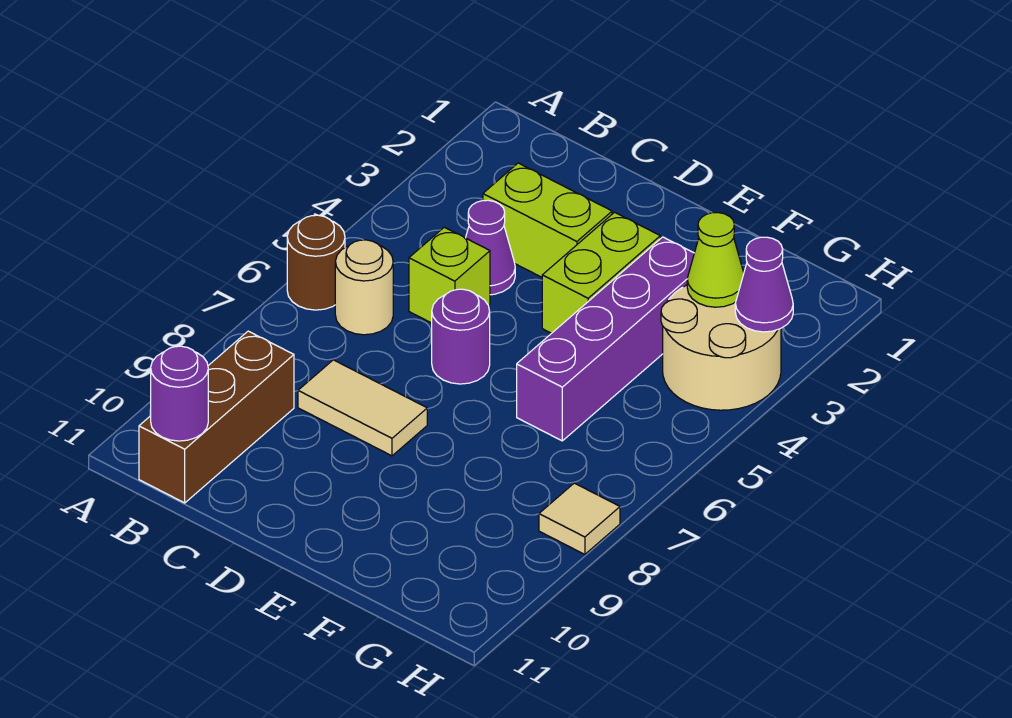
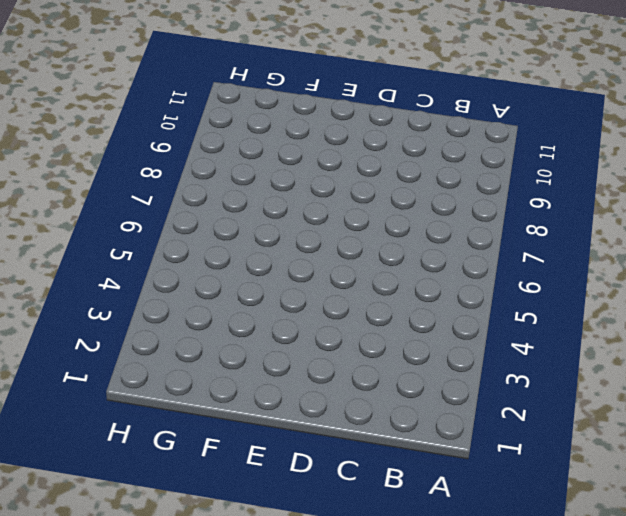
none -> brown round brick A6 level 1
none -> tan round brick B6 level 1
none -> brown brick B9:B11 level 1

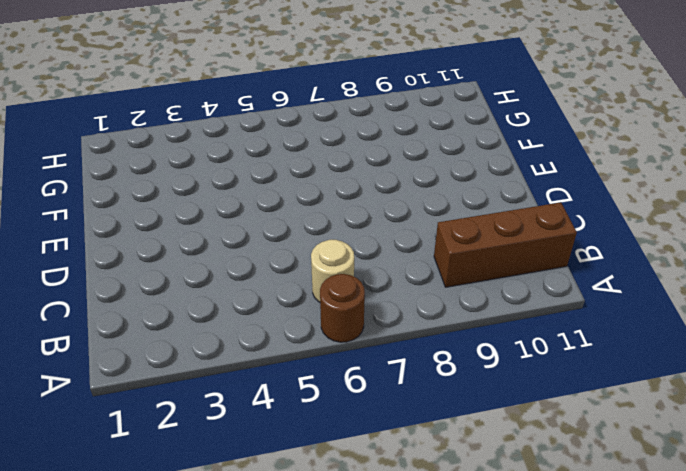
none -> lime brick C3:D3 level 1
none -> purple cone C4 level 1
none -> lime brick C5 level 1

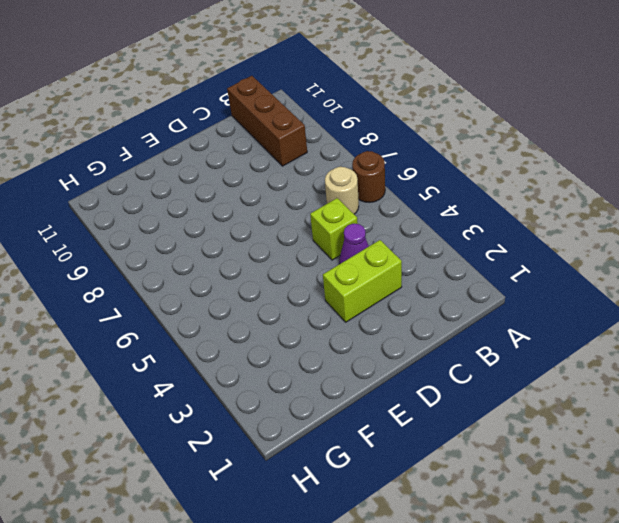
none -> tan tile C8:D8 level 1
none -> purple round brick D6 level 1
none -> lime brick E3:E4 level 1

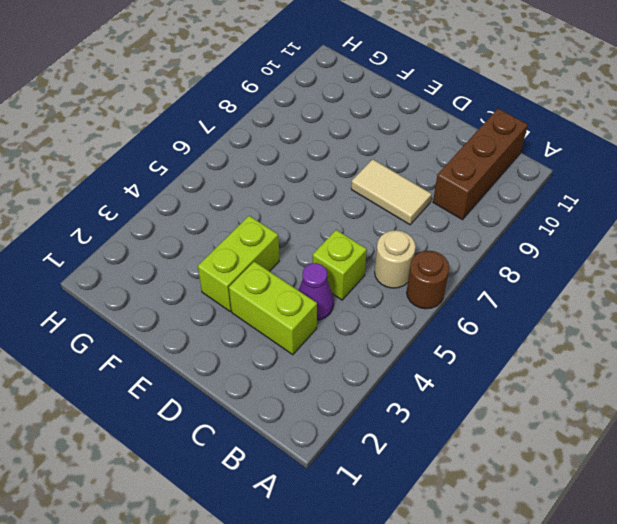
none -> purple round brick D6 level 1
none -> purple brick F3:F6 level 1
none -> tan round brick G3:H4 level 1

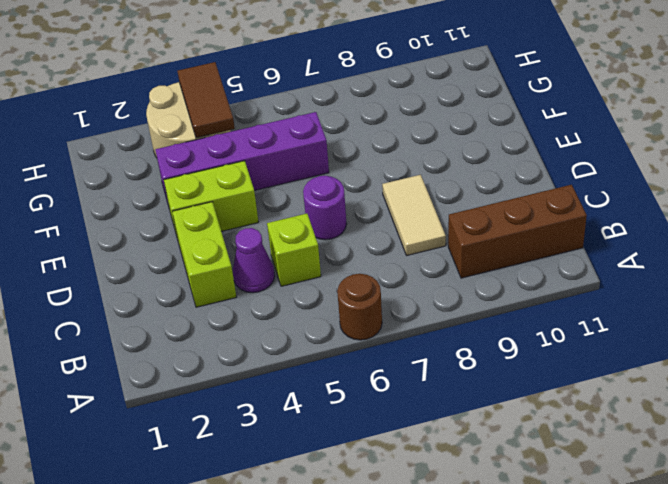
brown tile G4:H4 level 2 -> none
none -> tan round brick B6 level 1
none -> tan tile H8 level 1
none -> purple round brick B11 level 2

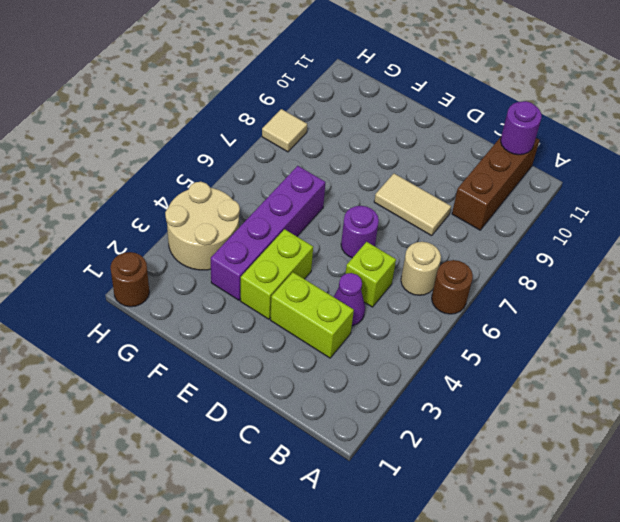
brown round brick H1 level 1 -> none
none -> lime cone G3 level 2
none -> purple cone H3 level 2

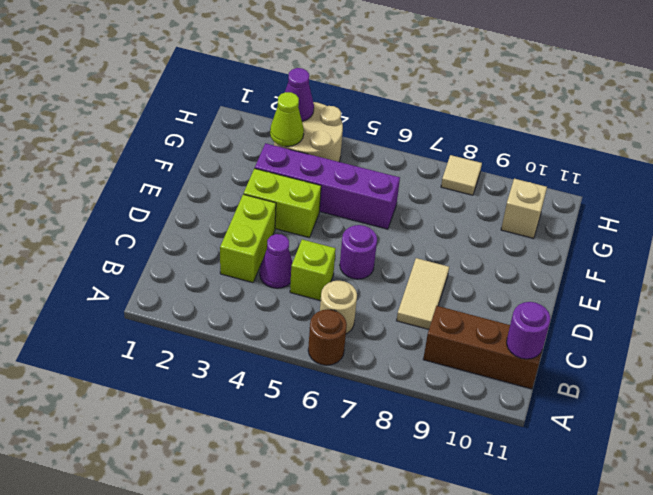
tan brick G10 level 1 -> none

